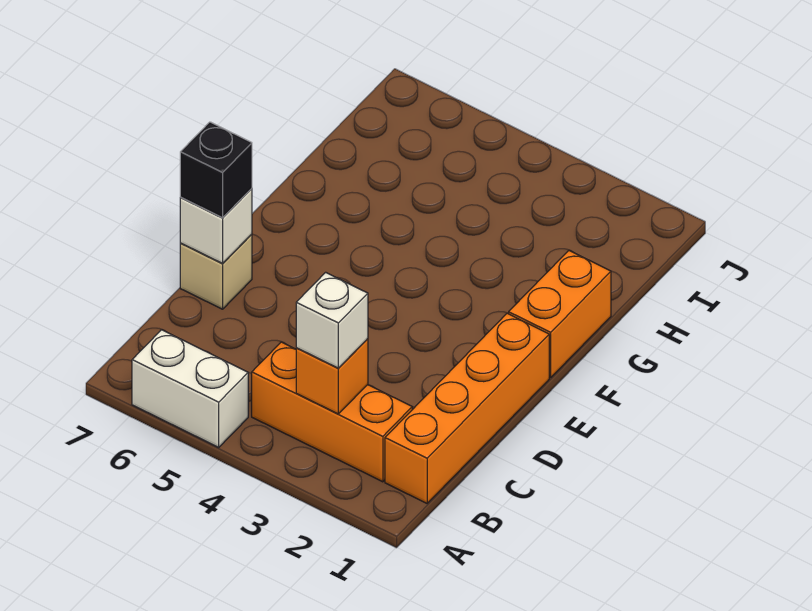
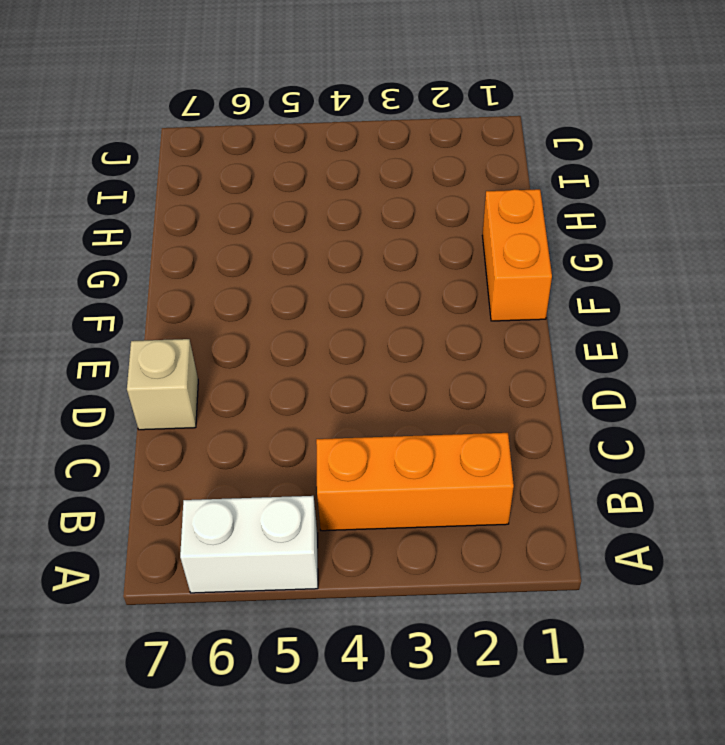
none -> orange brick B1:E1 level 1
none -> orange brick B3 level 2

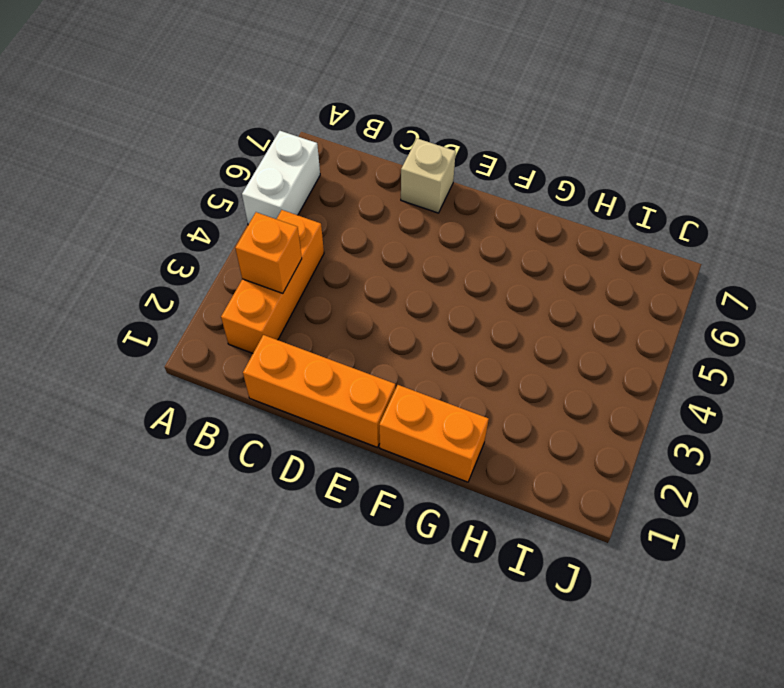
orange brick C1:E1 level 1 -> orange brick B1:E1 level 1
none -> white brick D7 level 2
none -> white brick B3 level 3

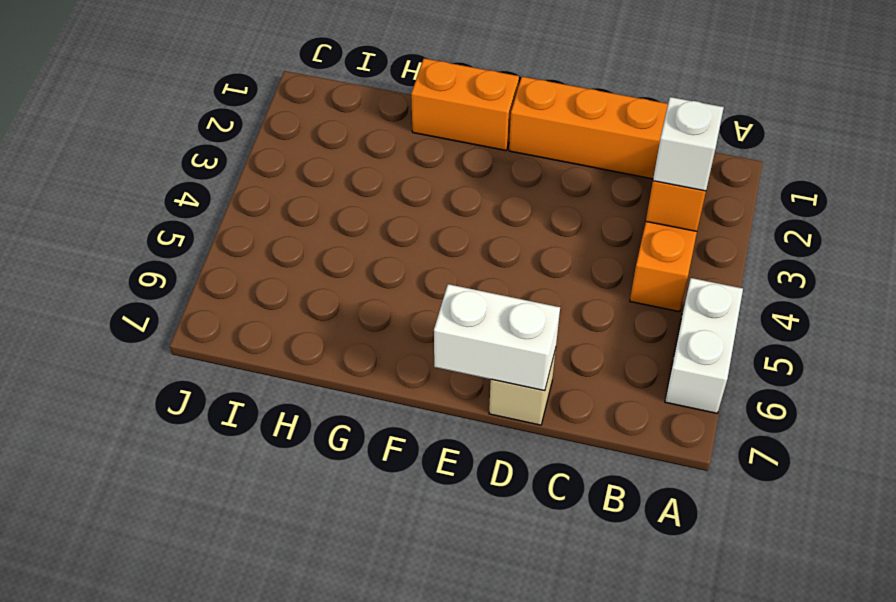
white brick D7:E7 level 2 -> white brick D7 level 2
none -> black brick D7 level 3

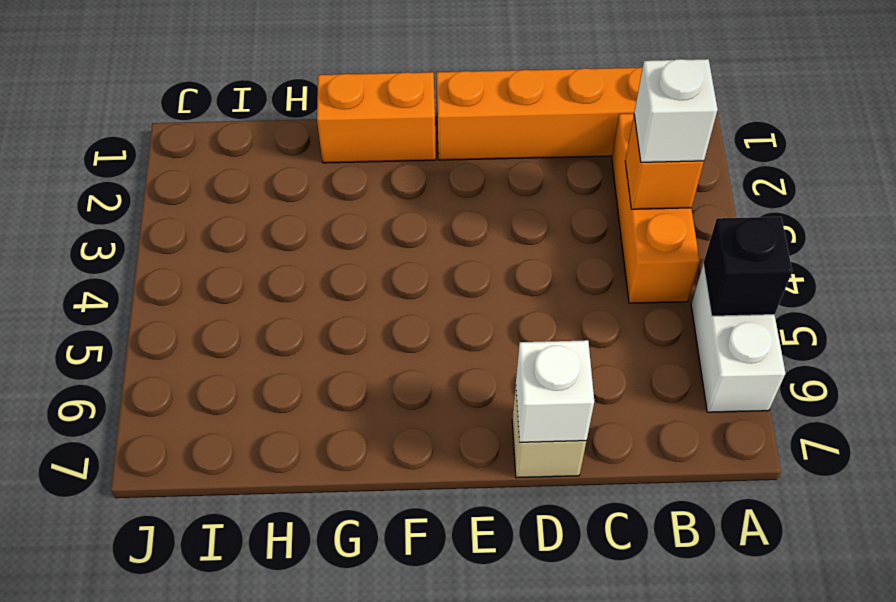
black brick A5 level 2 -> black brick D7 level 3

